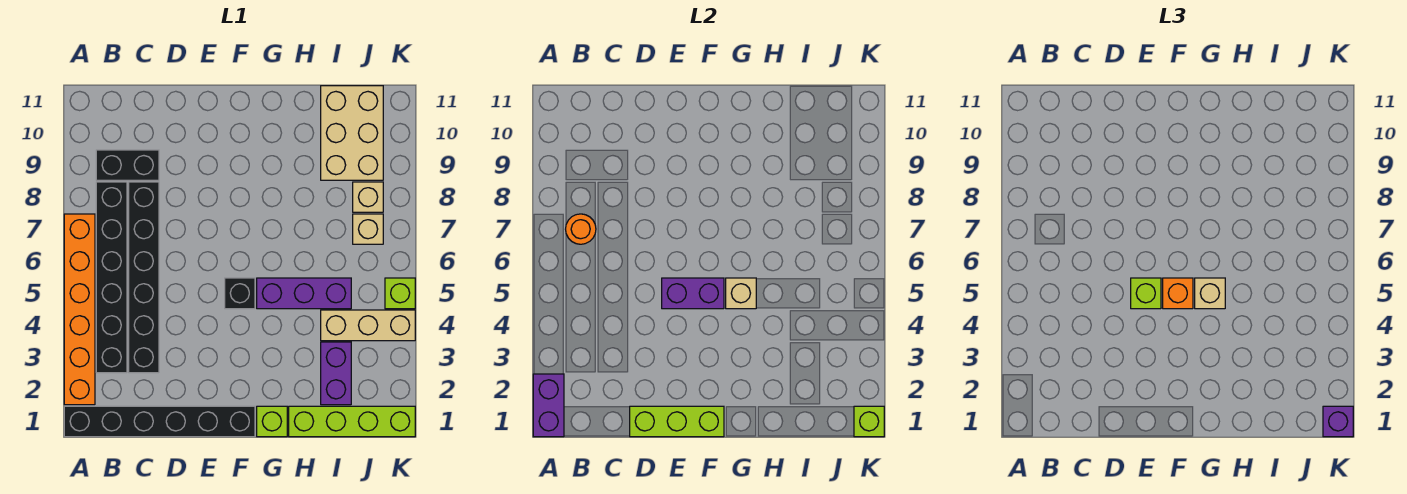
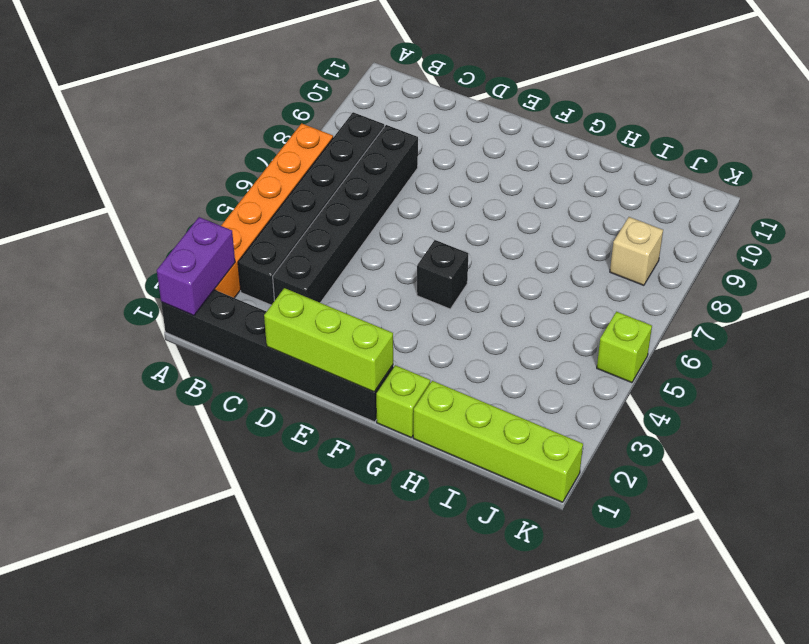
none -> black brick B9:C9 level 1
none -> purple brick G5:I5 level 1
none -> purple brick I2:I3 level 1

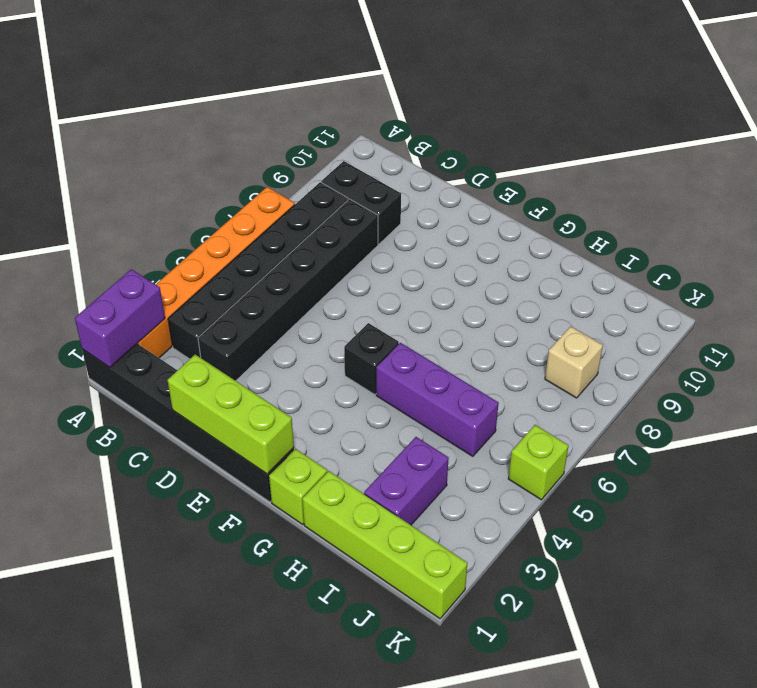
none -> tan brick I4:K4 level 1
none -> tan brick I9:J11 level 1
none -> tan brick J7 level 1

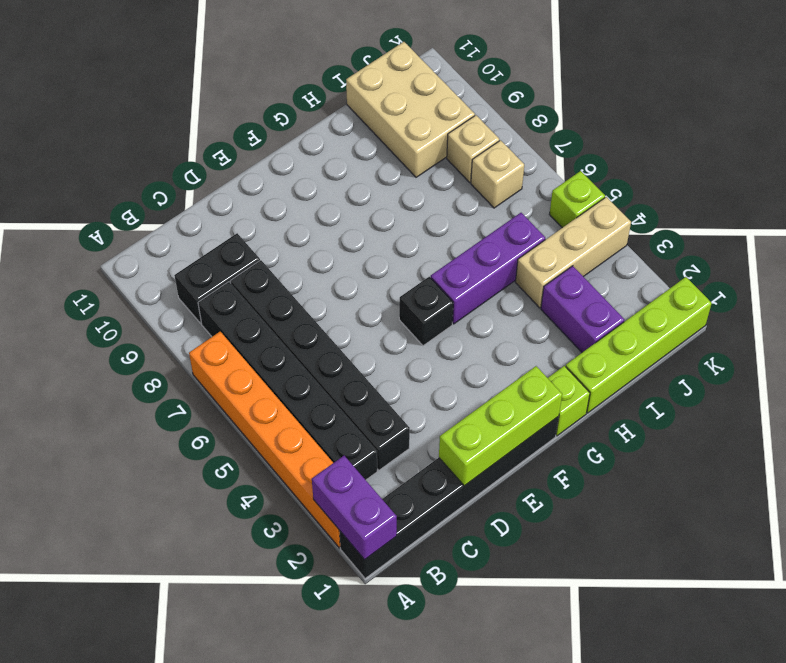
none -> orange round brick B7 level 2
none -> purple brick E5:F5 level 2
none -> tan brick G5 level 2

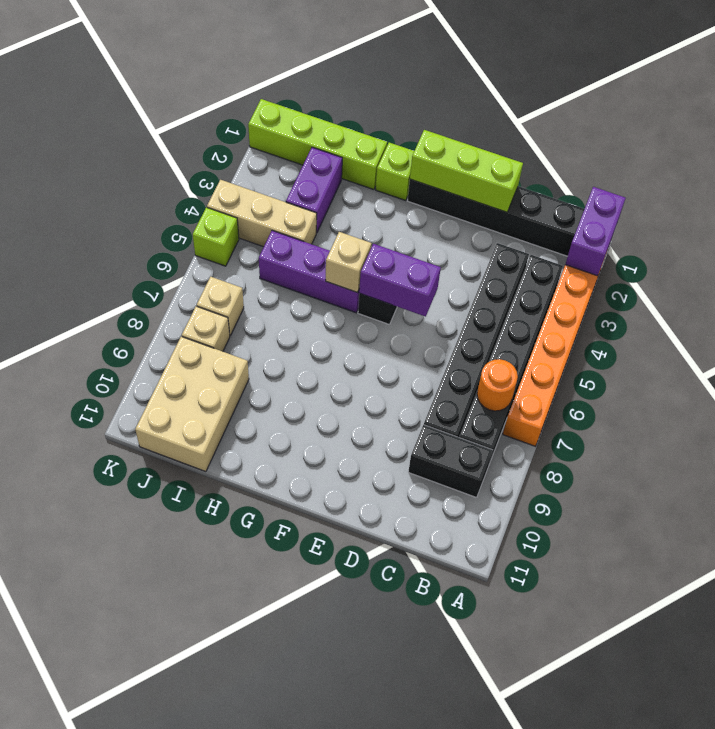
none -> lime brick K1 level 2
none -> lime brick E5 level 3
none -> orange brick F5 level 3

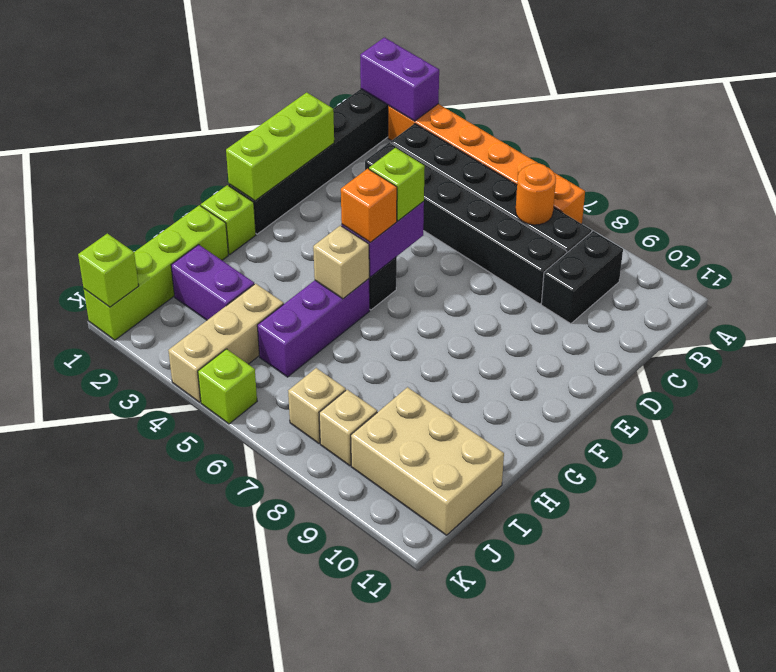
none -> tan brick G5 level 3
none -> purple brick K1 level 3

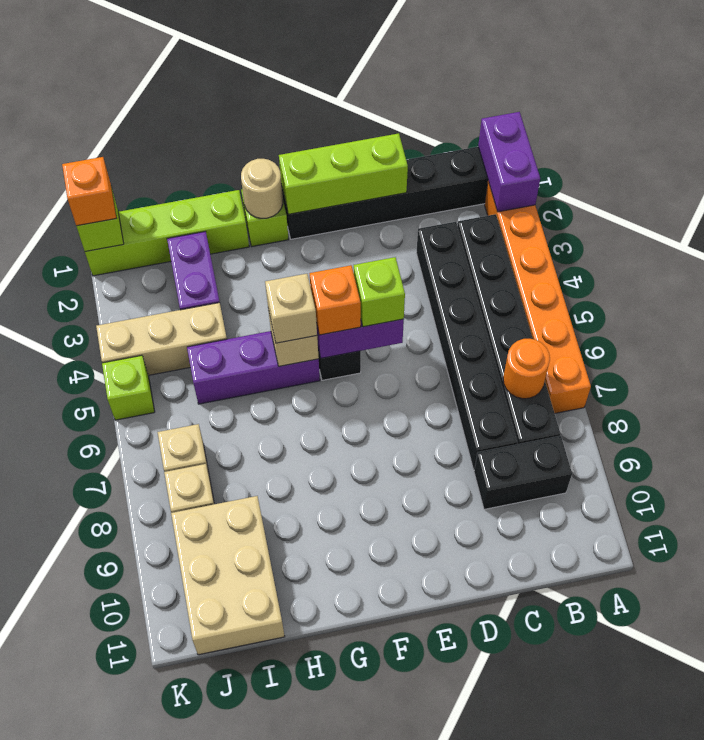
tan round brick G1 level 2 -> none
orange brick K1 level 3 -> purple brick K1 level 3

